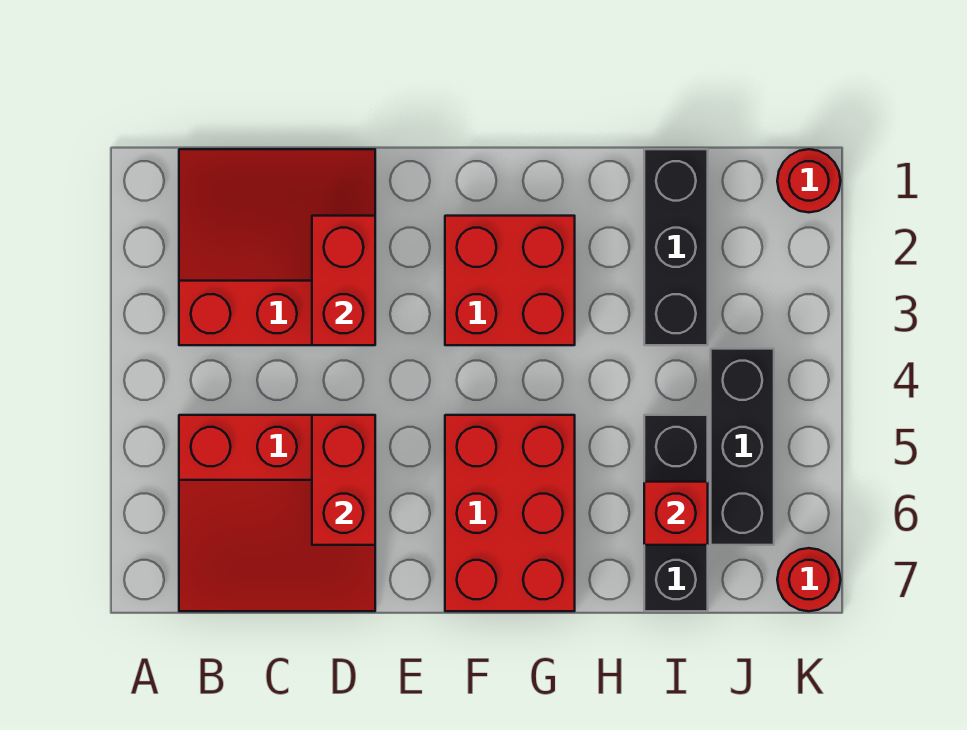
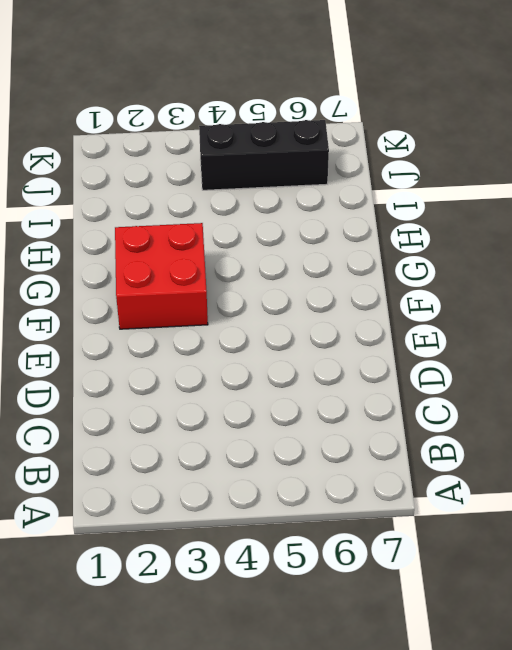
none -> red slope B1:D3 level 1 top 3
none -> red slope B5:D7 level 1 top 5
none -> red brick F5:G7 level 1

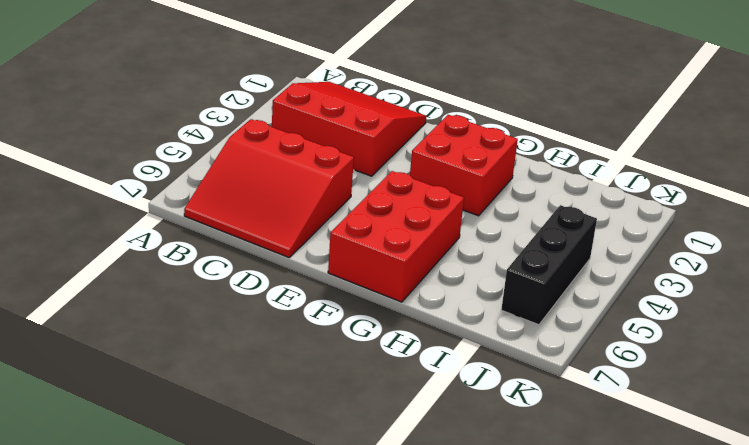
none -> black brick I1:I3 level 1
none -> black brick I5:I7 level 1
none -> red round brick K1 level 1

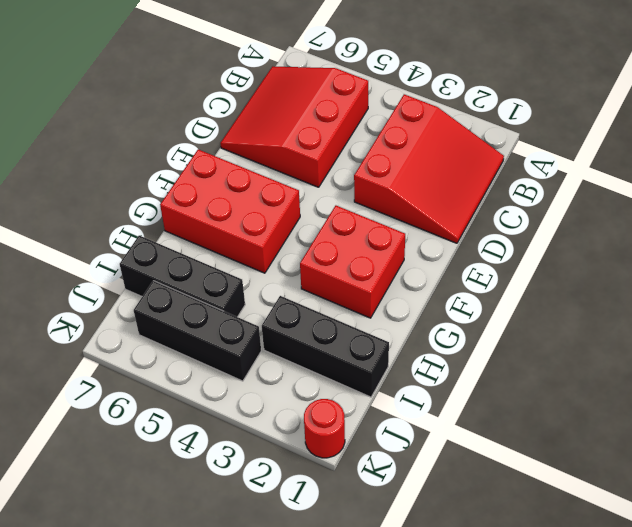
none -> red round brick K7 level 1
none -> red brick D2:D3 level 2
none -> red brick D5:D6 level 2

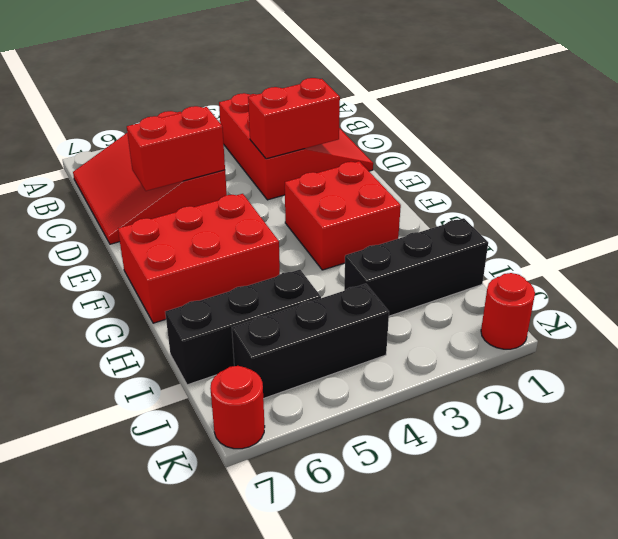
none -> red brick I6 level 2

